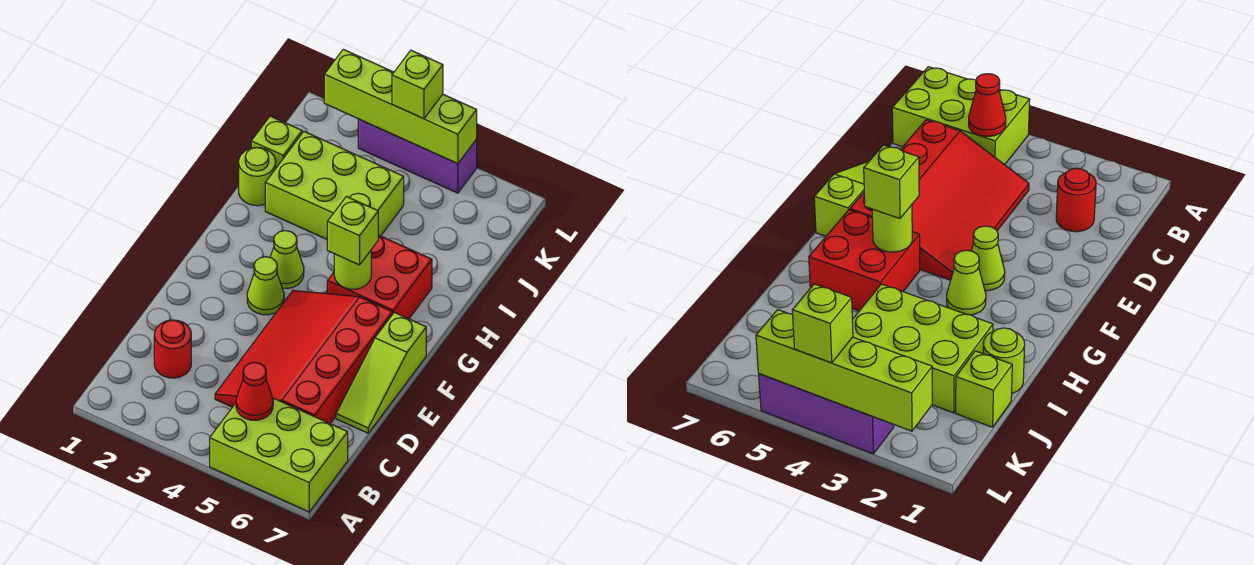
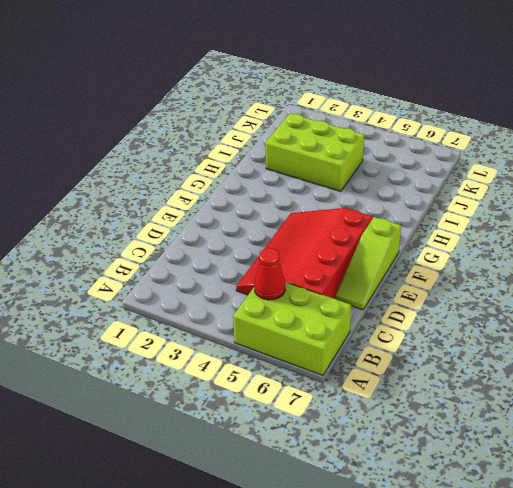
none -> red round brick C2 level 1
none -> lime cone F3 level 1
none -> lime cone G3 level 1

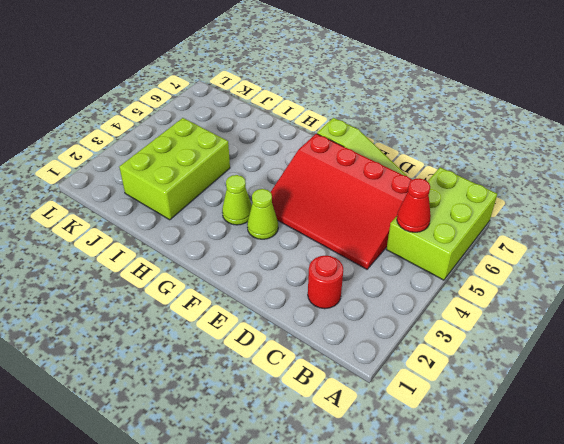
none -> red brick G5:H6 level 1
none -> lime round brick I1 level 1
none -> lime brick J1 level 1

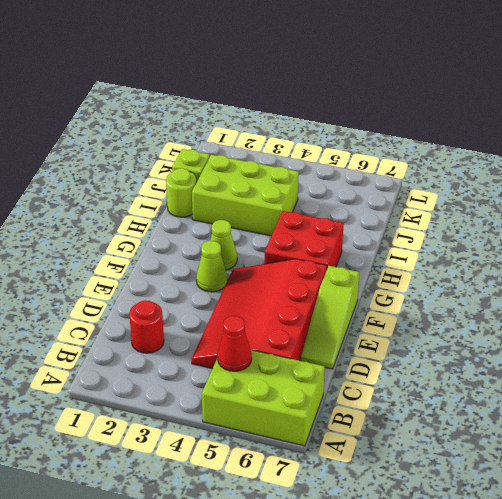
none -> purple brick L3:L5 level 1
none -> lime round brick G5 level 2
none -> lime brick L2:L5 level 2

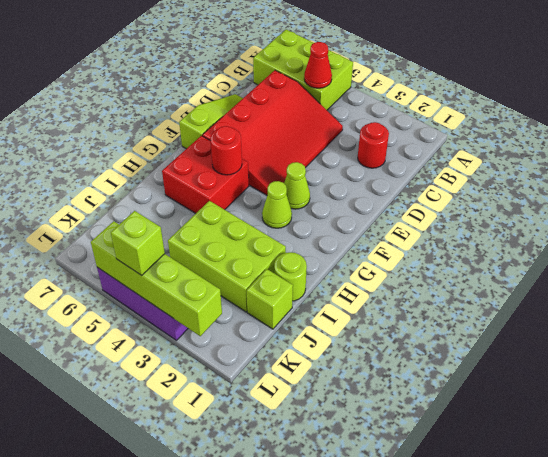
red round brick G5 level 2 -> lime round brick G5 level 2
none -> lime brick G5 level 3

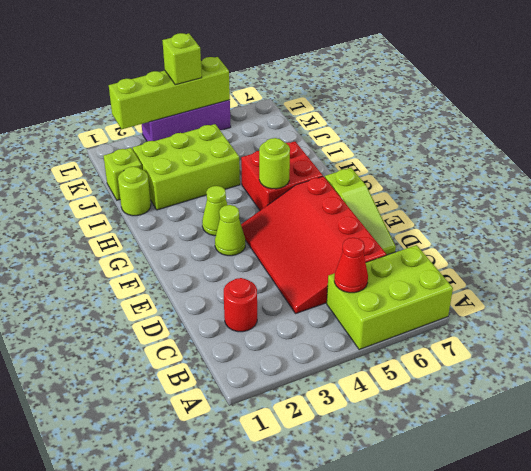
none -> lime brick G5 level 3

